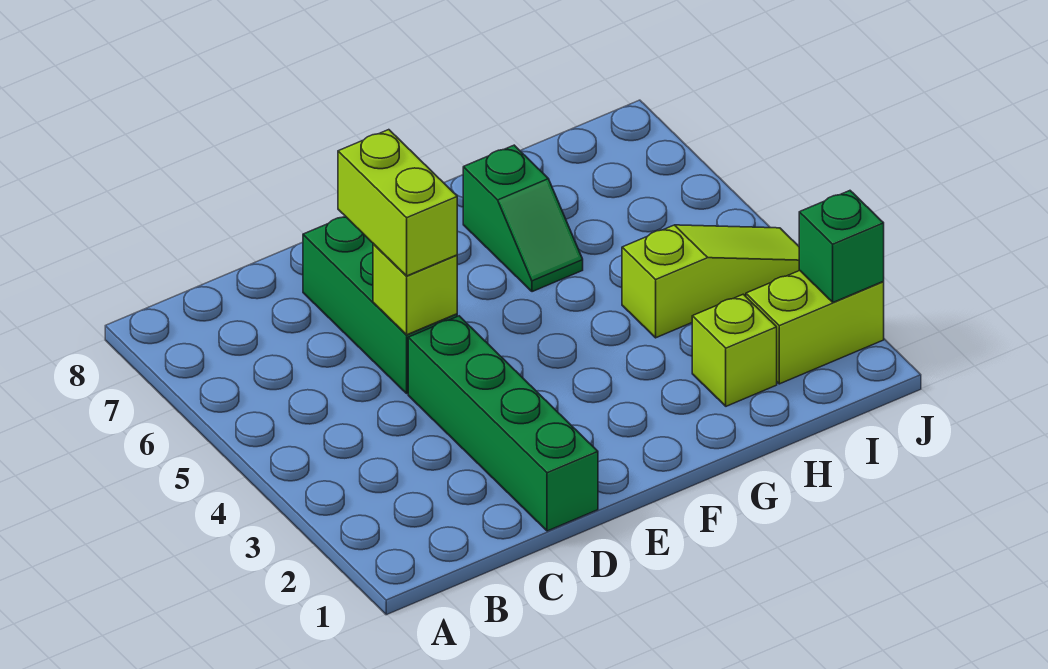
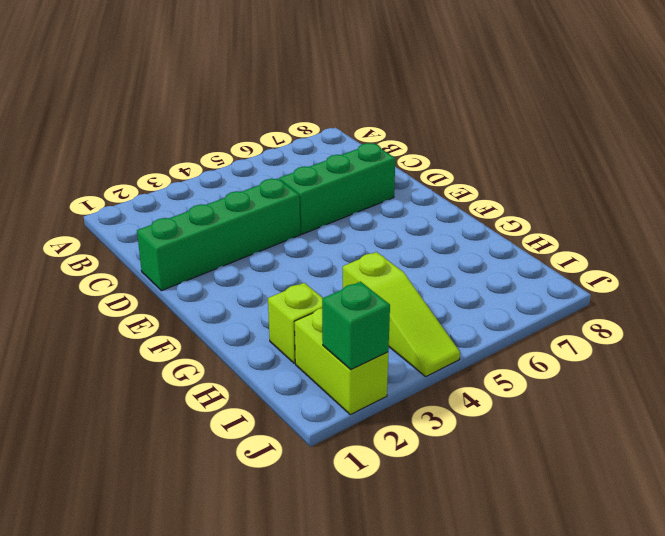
none -> green slope G6:G7 level 1 top 7
none -> lime brick D5 level 2

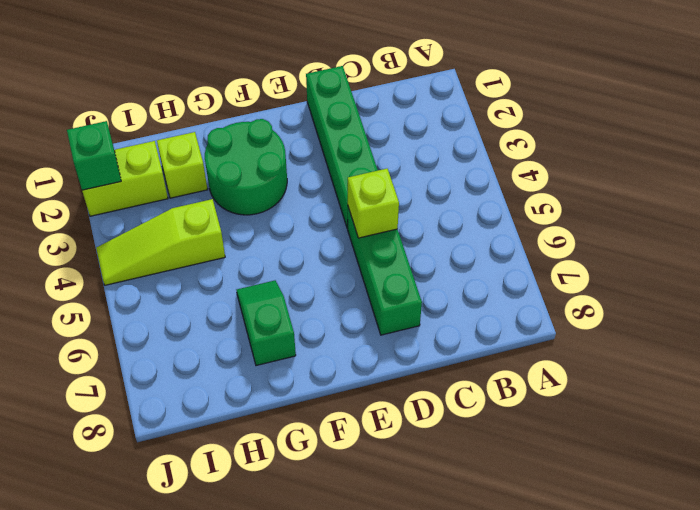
green round brick F2:G3 level 1 -> none
none -> lime brick D5:D6 level 3

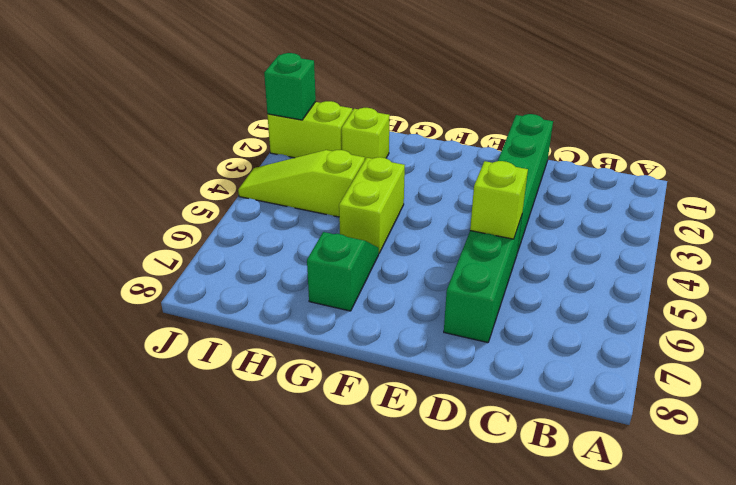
lime brick G4:G5 level 1 -> lime brick D5:D6 level 3

